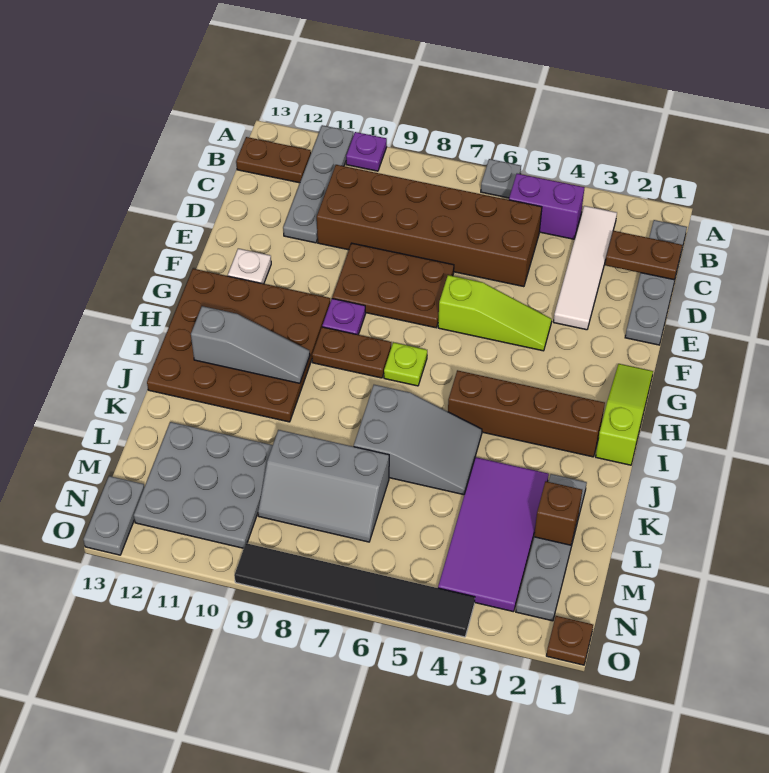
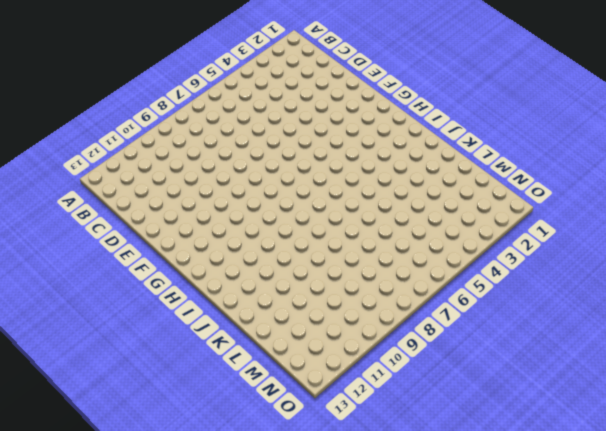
none -> grey plate A6 level 1
none -> purple plate A10 level 1
none -> grey plate A11:D11 level 1

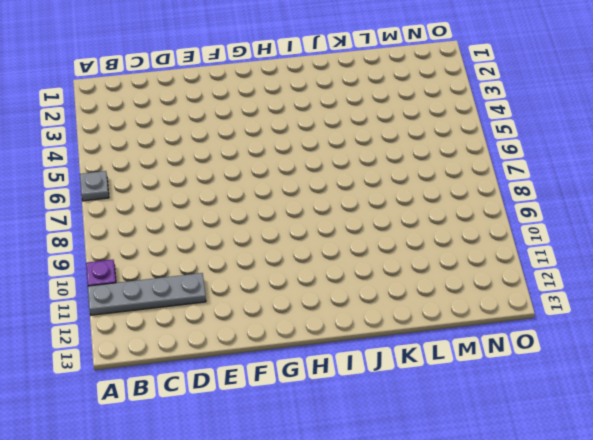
none -> grey plate B1:E1 level 1
none -> white tile B3:E3 level 1
none -> purple brick B4:B5 level 1

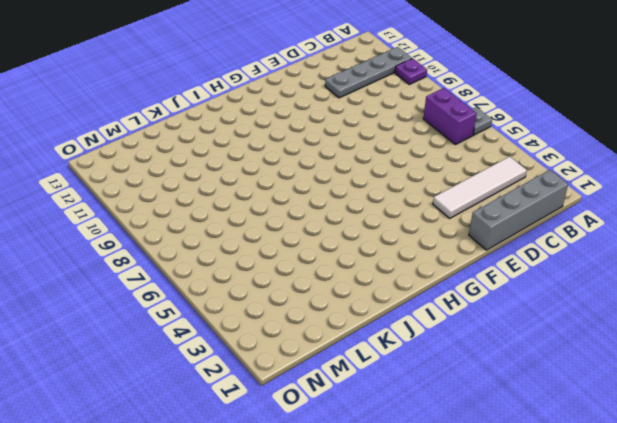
grey brick B1:E1 level 1 -> grey plate B1:E1 level 1
purple brick B6:B7 level 1 -> purple brick B4:B5 level 1
none -> brown plate B12:B13 level 1
none -> brown brick C5:D10 level 1
none -> brown plate E7:F9 level 1

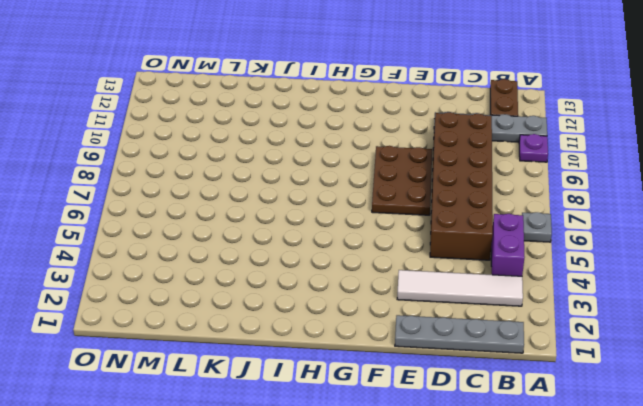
none -> lime slope F4:F6 level 1 top 6
none -> white plate F12 level 1
none -> lime slope G1:I1 level 1 top I

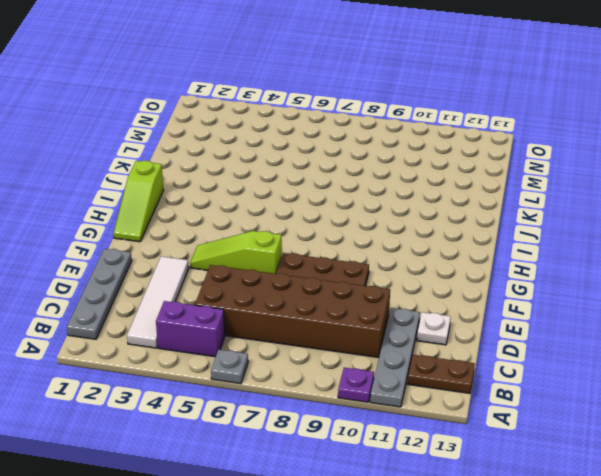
white plate D12 level 1 -> white plate F12 level 1
none -> purple plate G9 level 1
none -> brown plate G10:J13 level 1
none -> lime plate H7 level 1

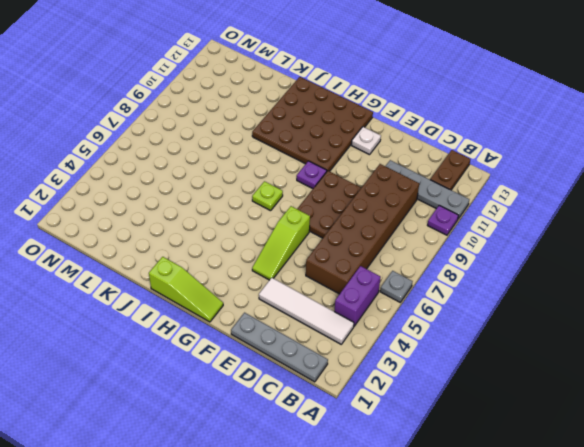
none -> brown plate H8:H9 level 1
none -> brown brick I2:I5 level 1
none -> grey slope J5:K7 level 1 top 7

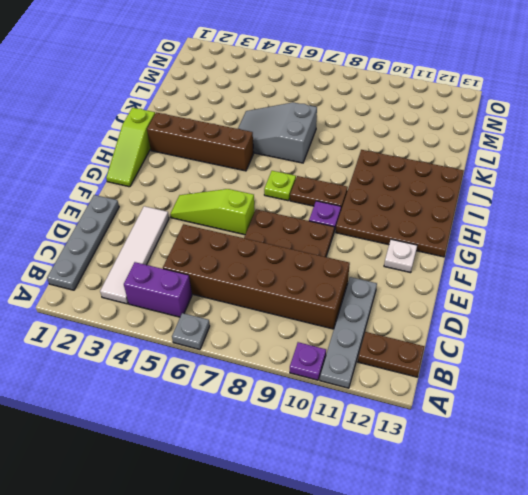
none -> grey plate K2:N2 level 1
none -> purple tile K3:N4 level 1
none -> grey slope L7:M9 level 1 top L

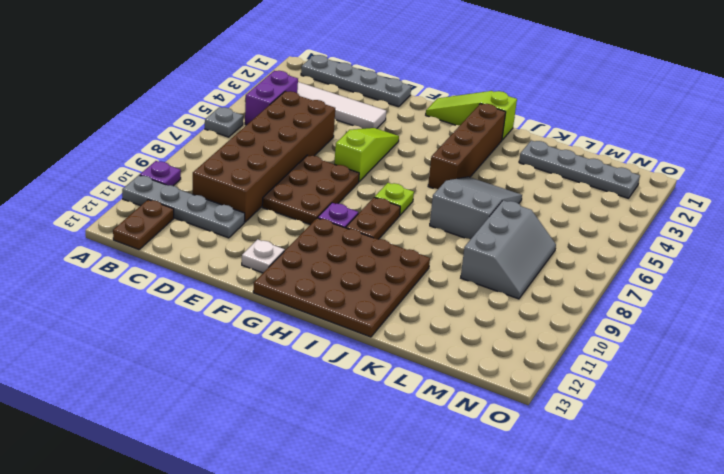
none -> purple tile K3:N4 level 1
none -> grey plate L10:N12 level 1
none -> grey plate N13:O13 level 1

